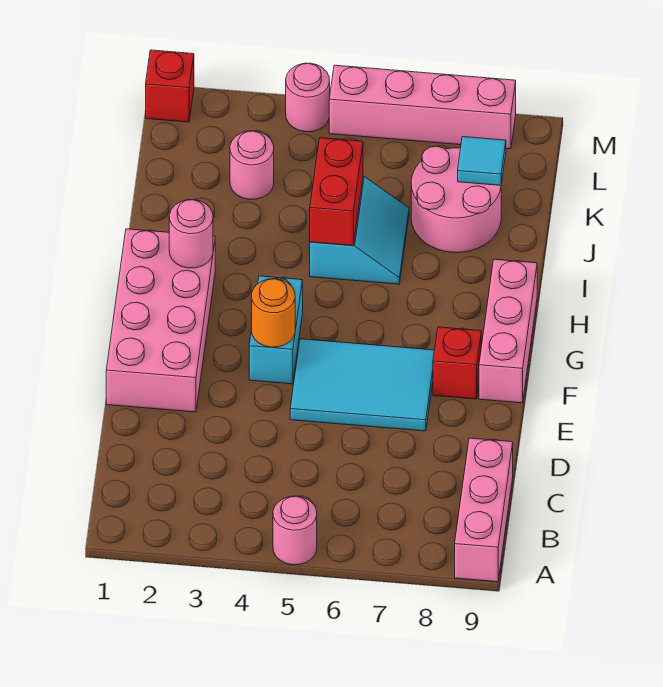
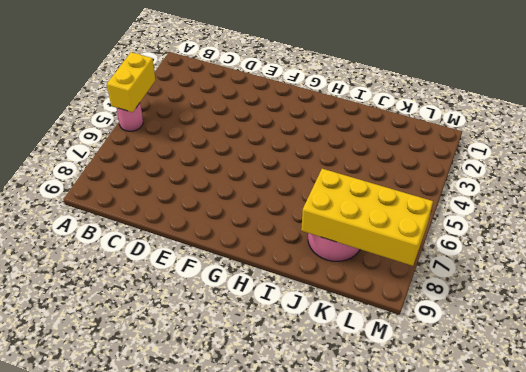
yellow brick A4:A5 level 2 -> none
yellow brick J7:M8 level 2 -> cyan tile K8 level 2
none -> pink brick A9:C9 level 1
none -> pink brick E1:H2 level 1
none -> cyan tile E5:F7 level 1

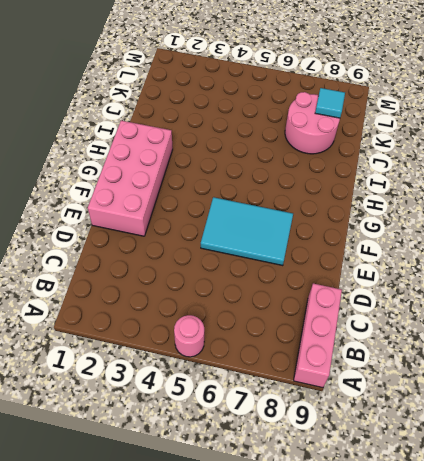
none -> cyan brick F4:G4 level 1
none -> red brick F8 level 1
none -> pink brick F9:H9 level 1

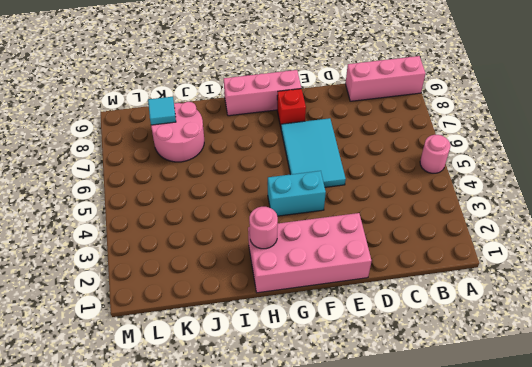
none -> cyan slope I5:J6 level 1 top 5
none -> pink round brick K3 level 1
none -> red brick M1 level 1

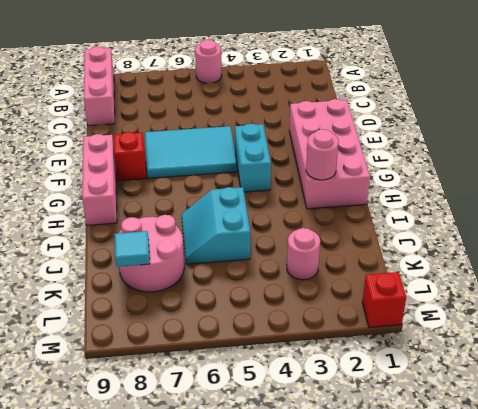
none -> pink round brick M4 level 1
none -> pink brick M5:M8 level 1
none -> orange round brick F4 level 2

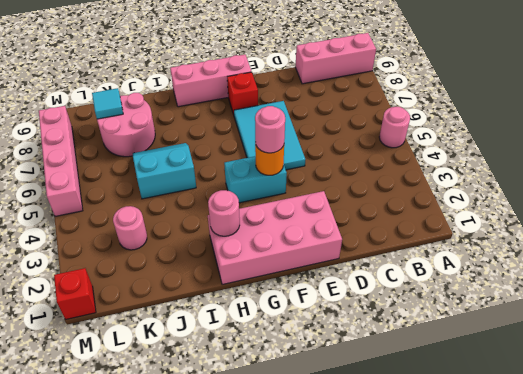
pink round brick F4 level 3 -> pink round brick M4 level 1
none -> red brick I5:J5 level 2

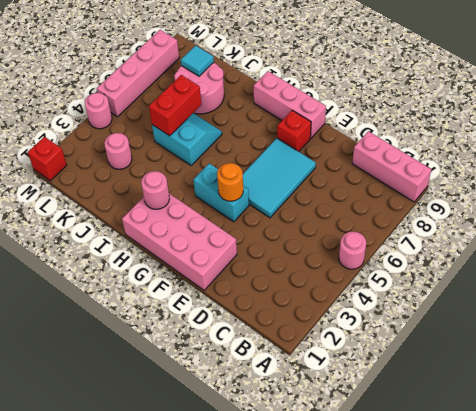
red brick J5:J6 level 2 -> red brick I5:J5 level 2

